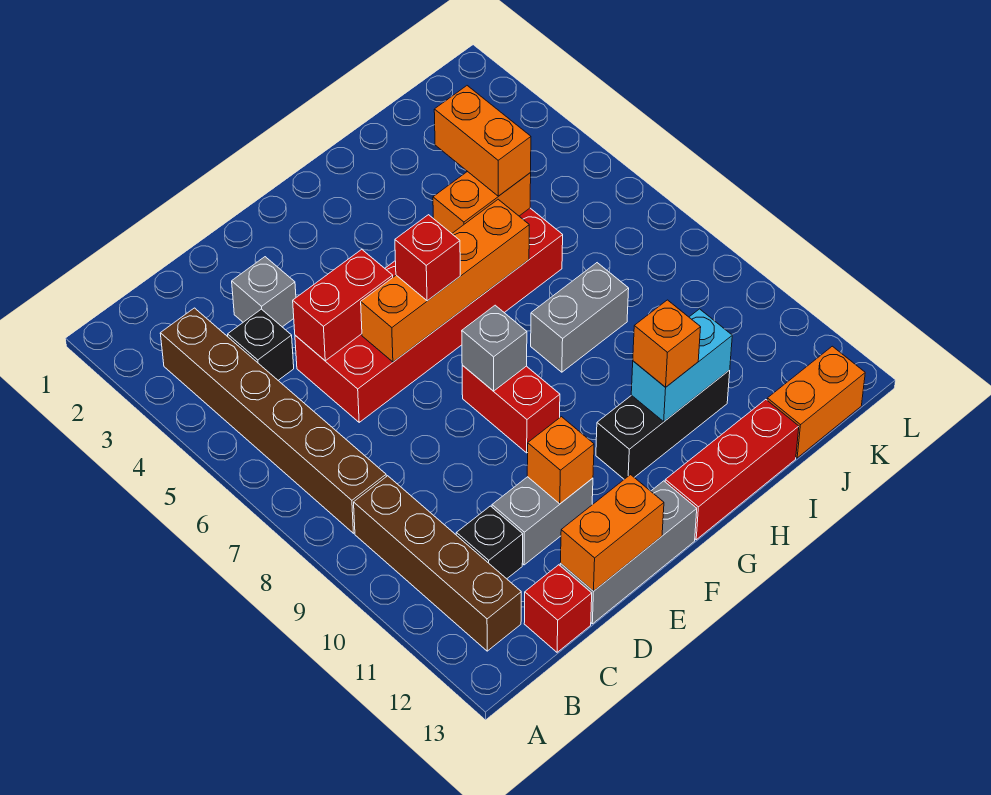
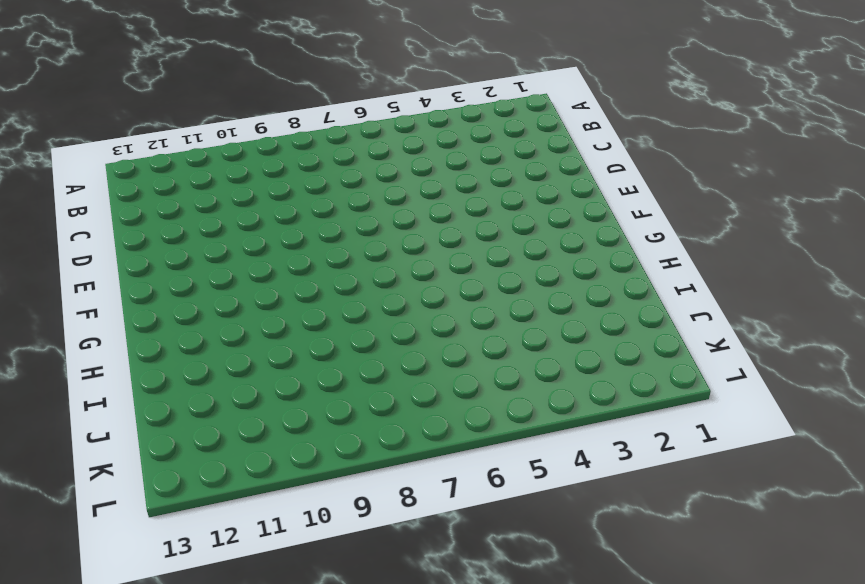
none -> brown brick B3:B8 level 1
none -> brown brick B9:B12 level 1
none -> black brick C4 level 1

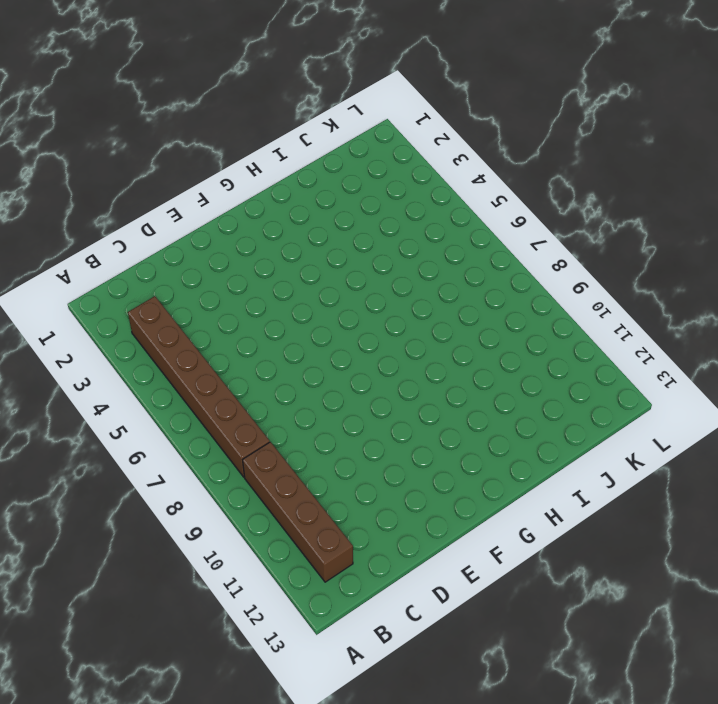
none -> black brick C4 level 1
none -> black brick C11 level 1
none -> red brick C13 level 1

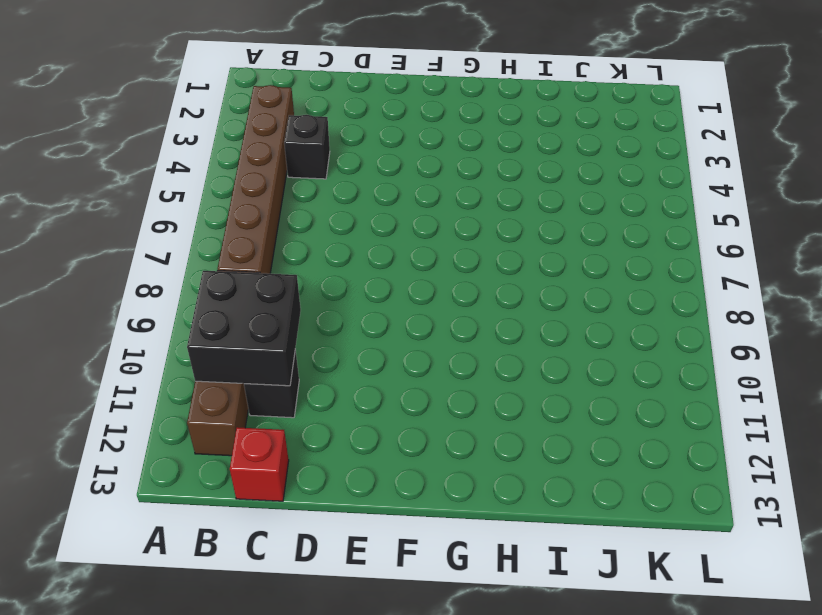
black brick B10:C11 level 2 -> none
none -> grey brick D3 level 1
none -> red brick D5:I6 level 1
none -> grey brick D11:E11 level 1

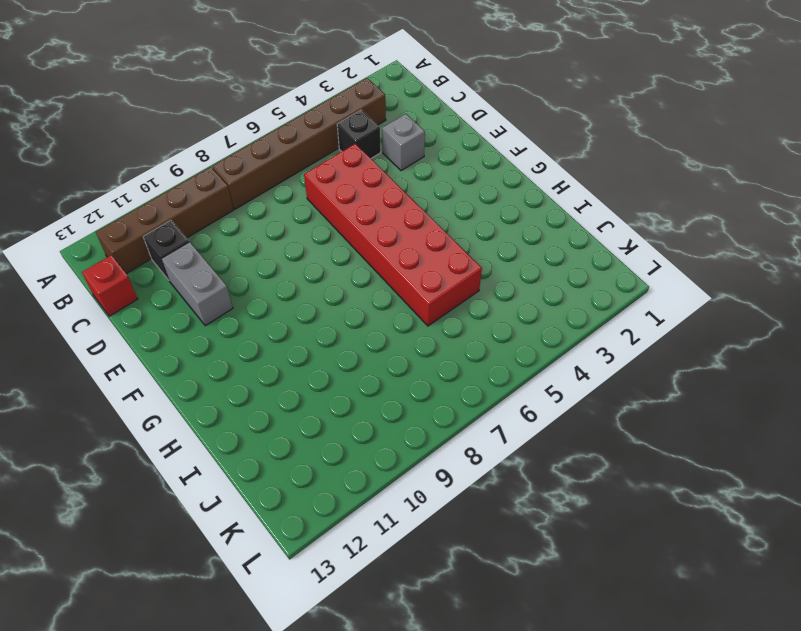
none -> grey brick D13:F13 level 1
none -> red brick F8:F9 level 1
none -> black brick G11:I11 level 1

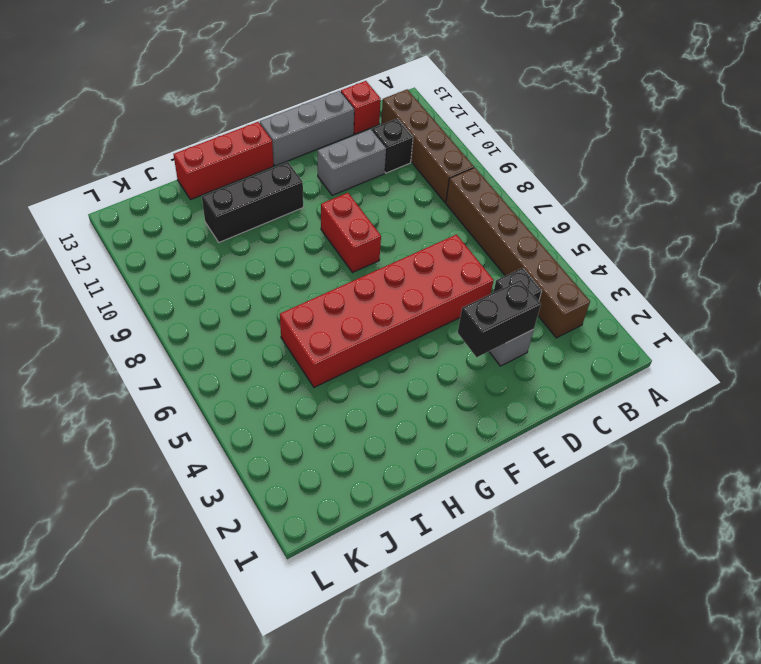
black brick D3:E3 level 2 -> none
none -> grey brick H8:I8 level 1
none -> orange brick J13:K13 level 1
none -> red brick D5:E5 level 2

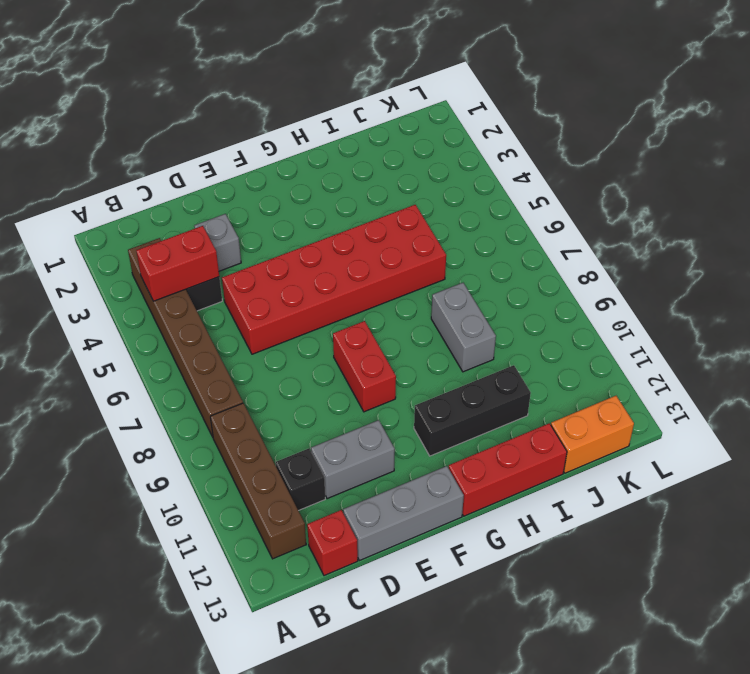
red brick B4:C4 level 2 -> red brick D5:E5 level 2
grey brick I8:I9 level 1 -> grey brick H8:I8 level 1
none -> orange brick D13:E13 level 2
none -> orange brick E6:H6 level 2
none -> orange brick E11 level 2

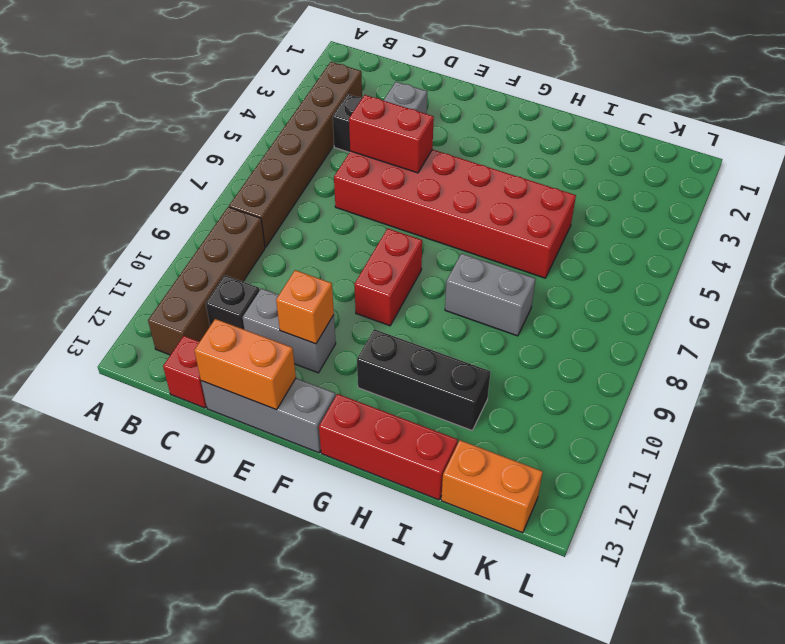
none -> orange brick E6:H6 level 2
none -> grey brick F8 level 2
none -> orange brick H5:I5 level 2

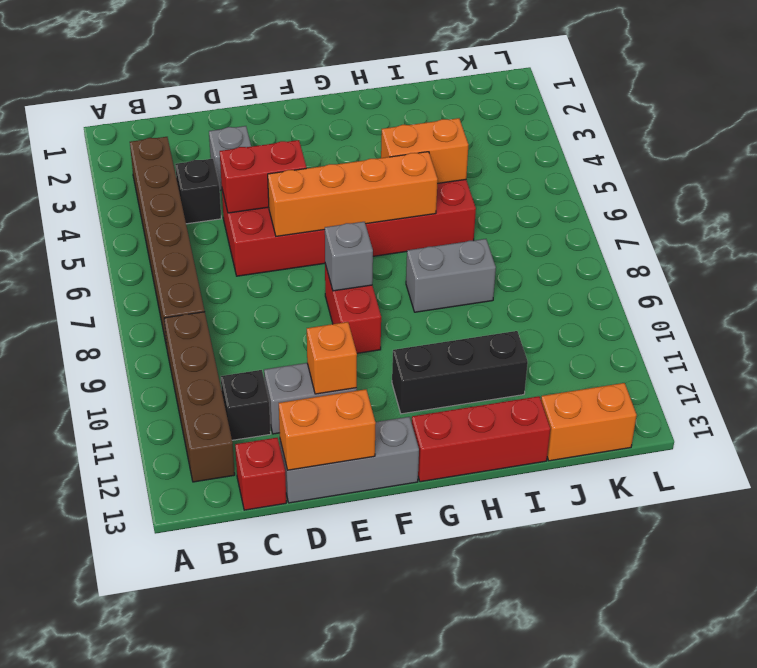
none -> cyan brick H11:I11 level 2
none -> red brick F6 level 3
none -> orange brick H11 level 3

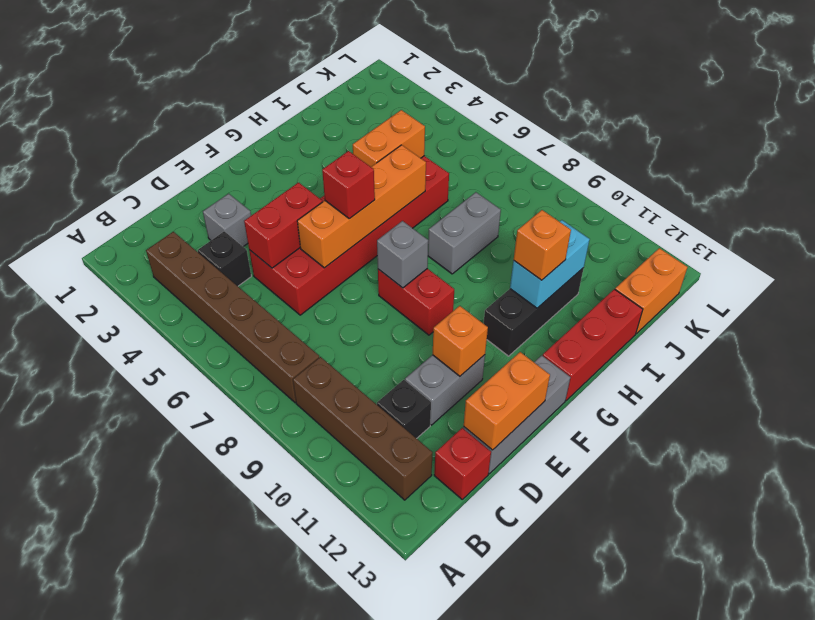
none -> orange brick I4:I5 level 3

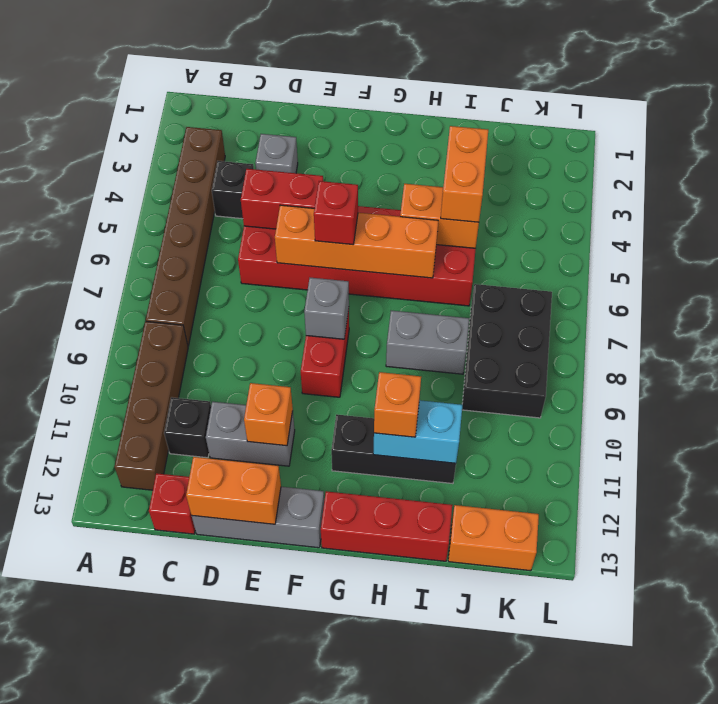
black brick J7:K9 level 1 -> none

